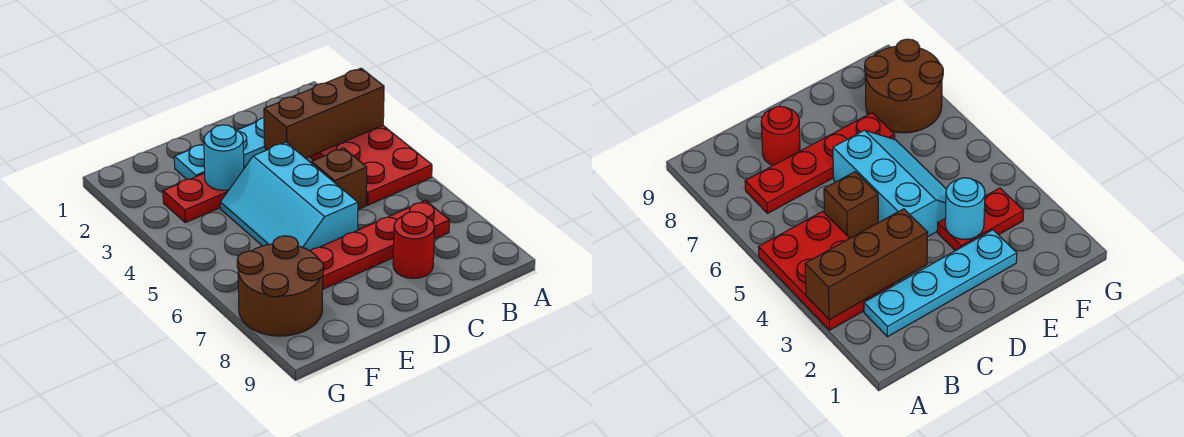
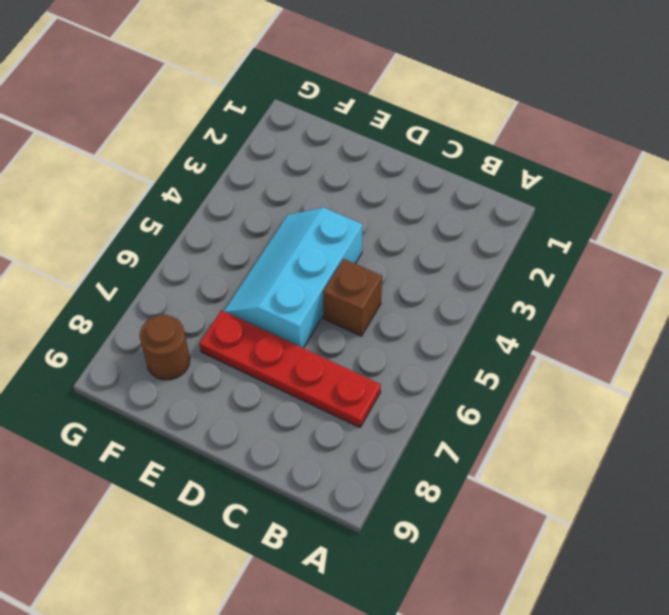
brown round brick F8 level 1 -> brown round brick F7:G8 level 1
none -> red plate A3:B5 level 1
none -> cyan plate B2:E2 level 1

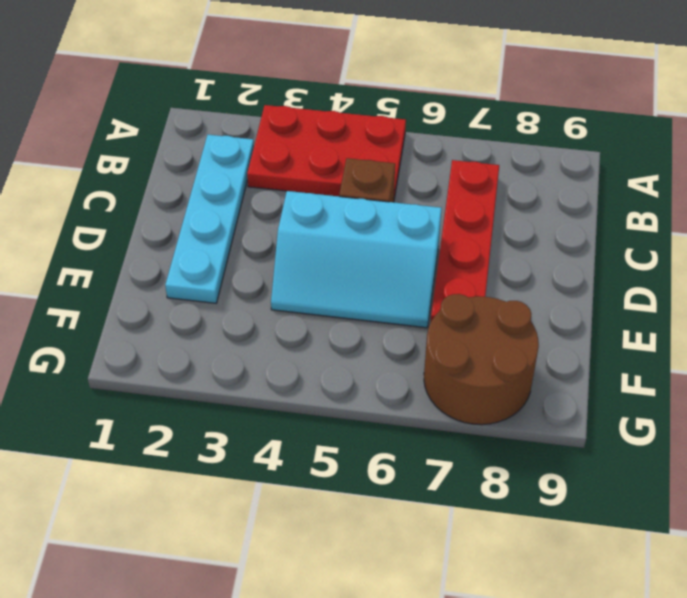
none -> red round brick C8 level 1
none -> red plate E3:F3 level 1

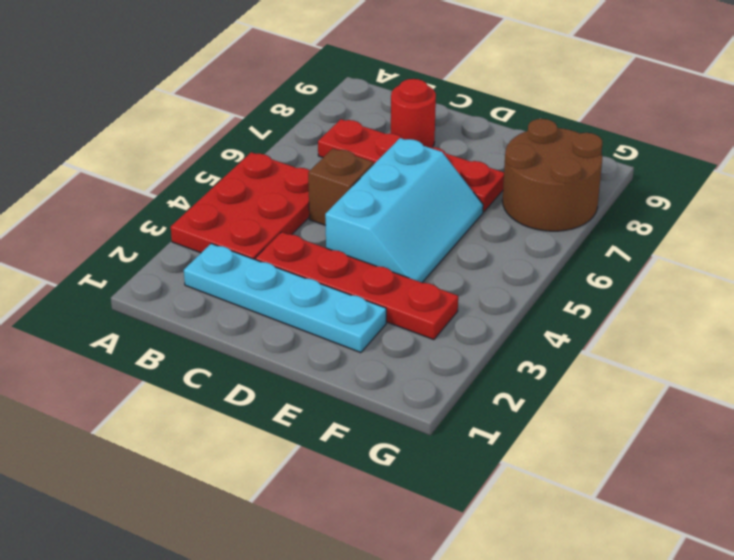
red plate C3:F3 level 1 -> red plate E3:F3 level 1
none -> brown brick A3:C3 level 2
none -> cyan round brick E3 level 2

